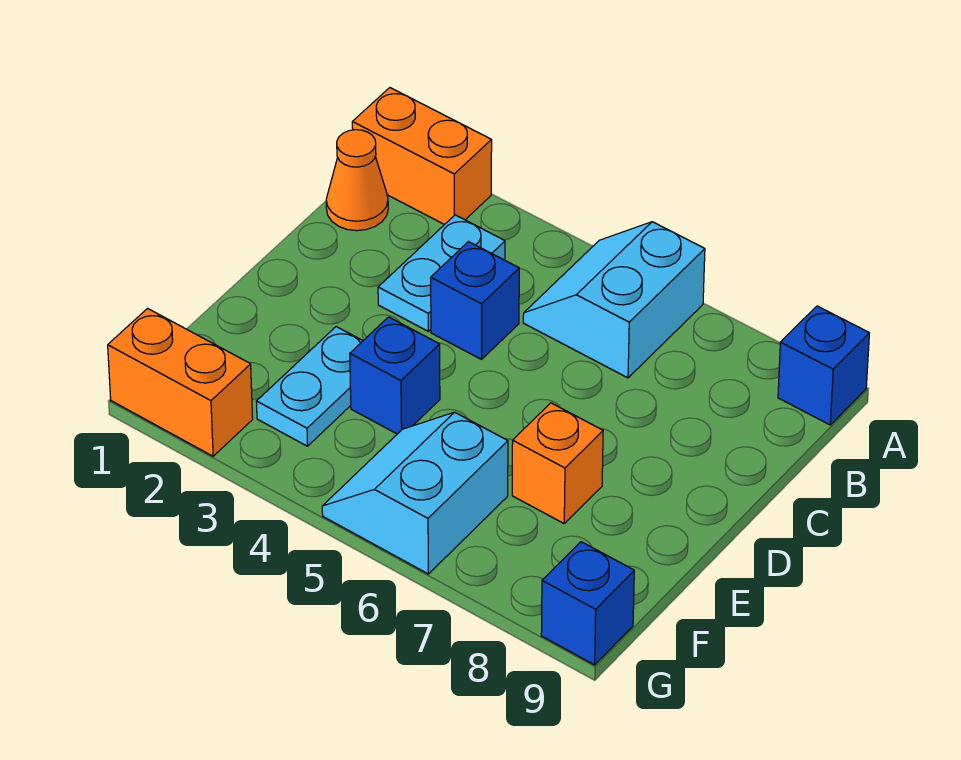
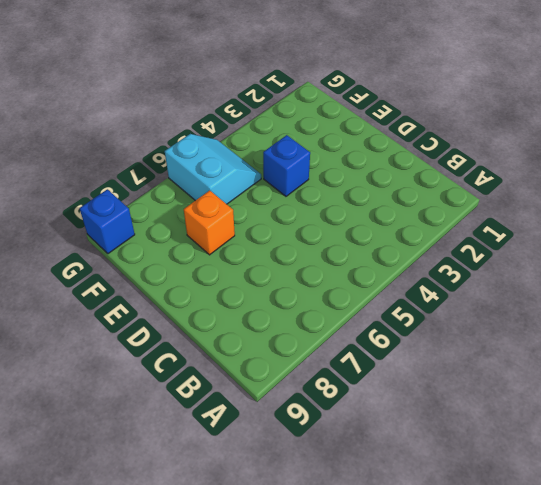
none -> orange brick A1:A2 level 1
none -> cyan slope A5:B6 level 1 top 6
none -> blue brick A9 level 1

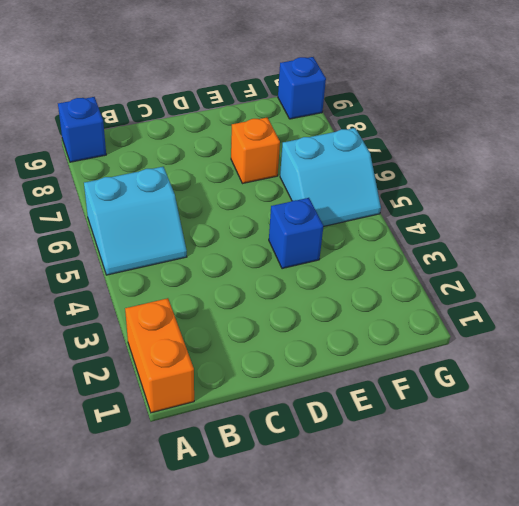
none -> orange cone B1 level 1
none -> cyan plate B3:C3 level 1
none -> blue brick C4 level 1

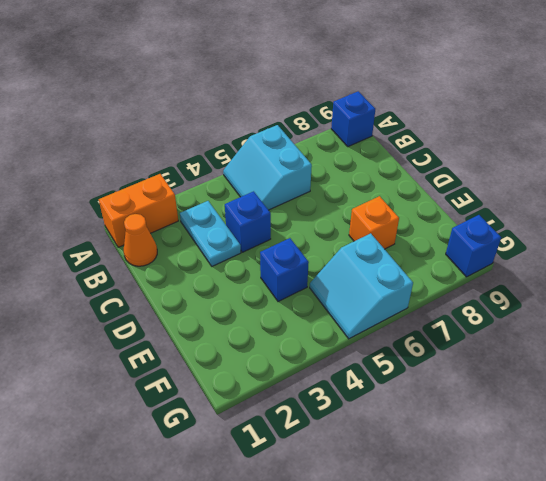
none -> cyan plate E3:F3 level 1
none -> orange brick G1:G2 level 1

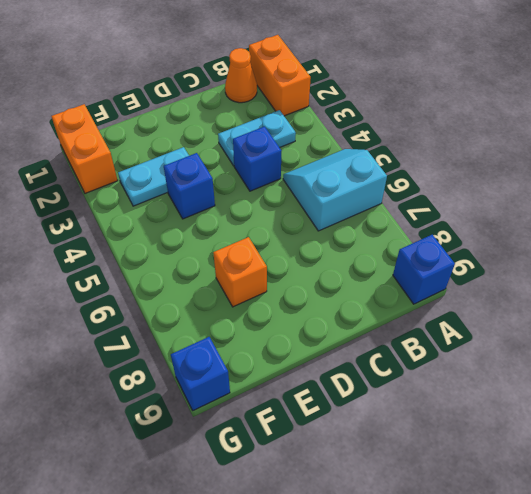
none -> cyan slope F5:G6 level 1 top 6

